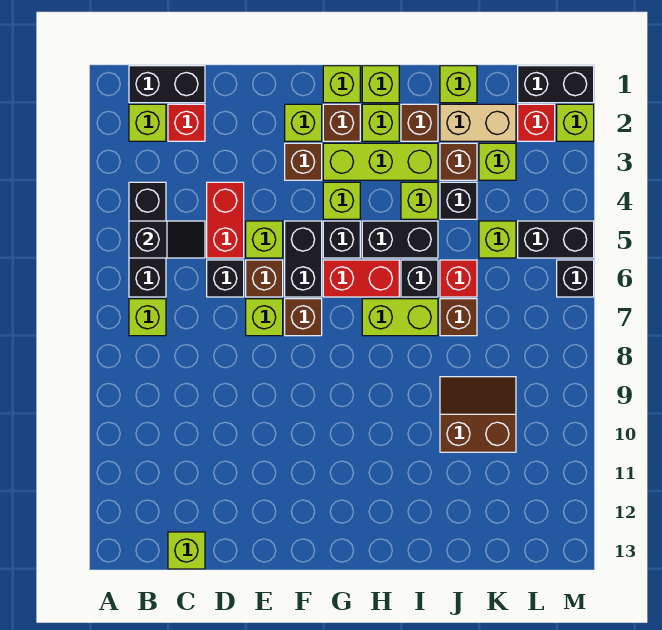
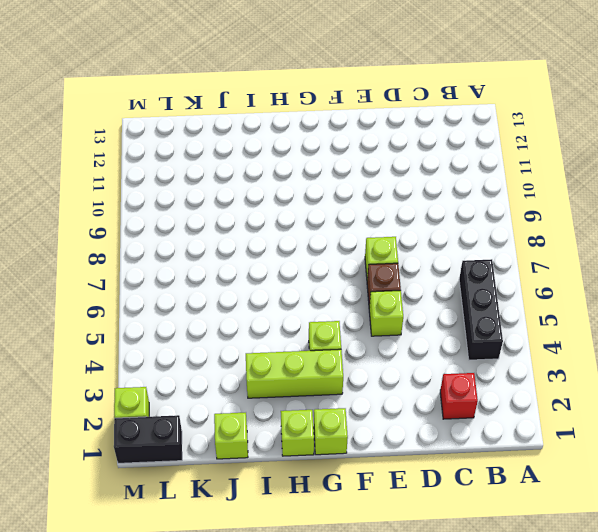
none -> black brick B1:C1 level 1
none -> lime brick B2 level 1
none -> lime brick B7 level 1
none -> lime brick C13 level 1

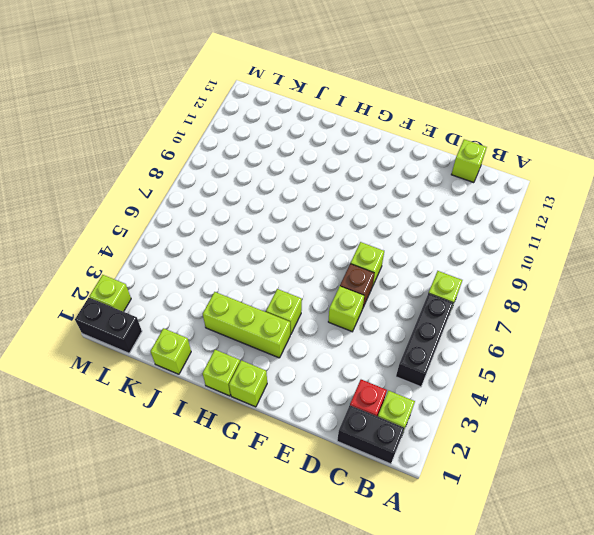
none -> red brick D4:D5 level 1
none -> black brick D6 level 1
none -> lime brick F2 level 1
none -> brown brick F3 level 1

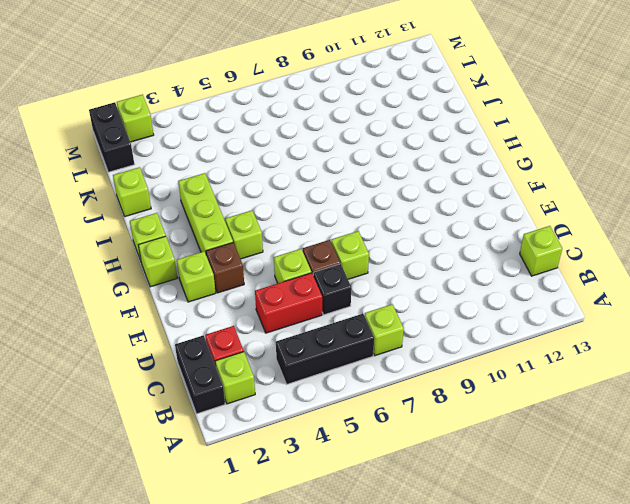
none -> black brick F5:F6 level 1
none -> brown brick F7 level 1
none -> brown brick G2 level 1
none -> black brick G5 level 1

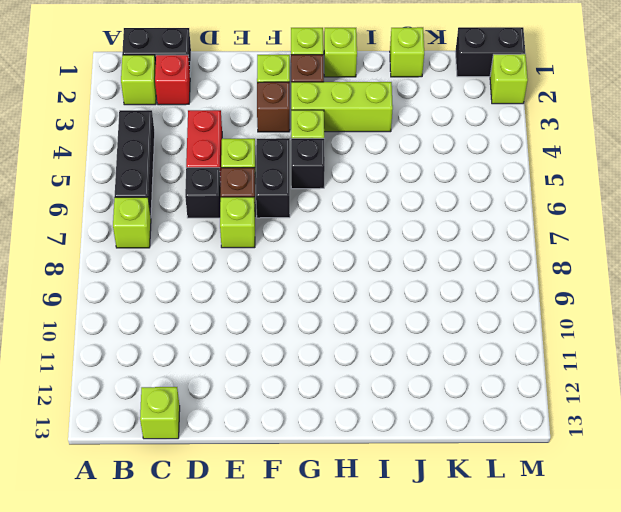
none -> brown brick F7 level 1
none -> red brick G6:H6 level 1
none -> lime brick H2 level 1
none -> black brick H5:I5 level 1

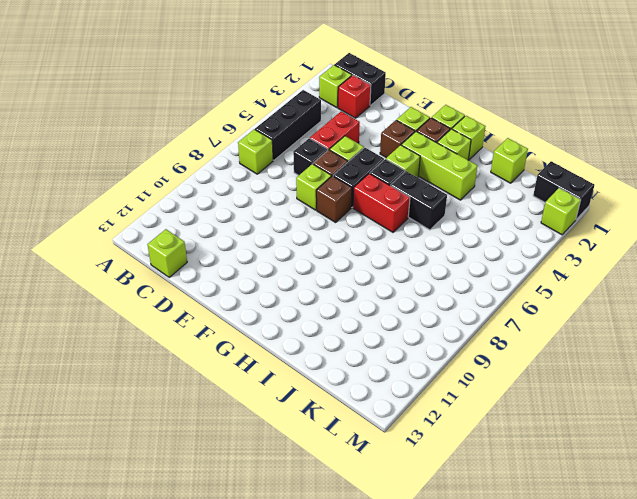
none -> lime brick H7:I7 level 1
none -> brown brick I2 level 1
none -> lime brick I4 level 1
none -> black brick I6 level 1

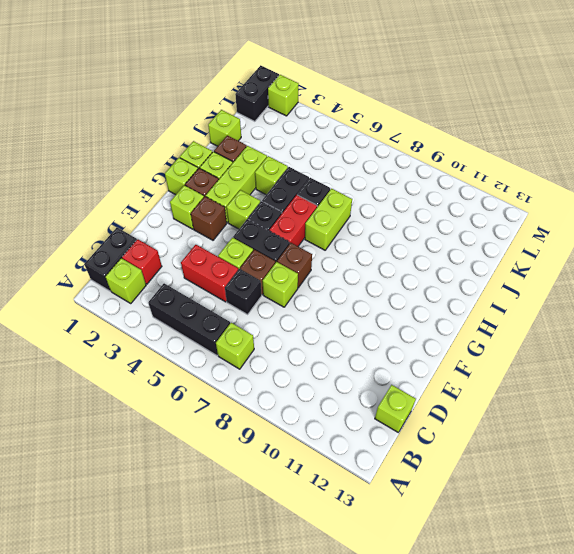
none -> tan brick J2:K2 level 1
none -> brown brick J3 level 1
none -> black brick J4 level 1
none -> red brick J6 level 1

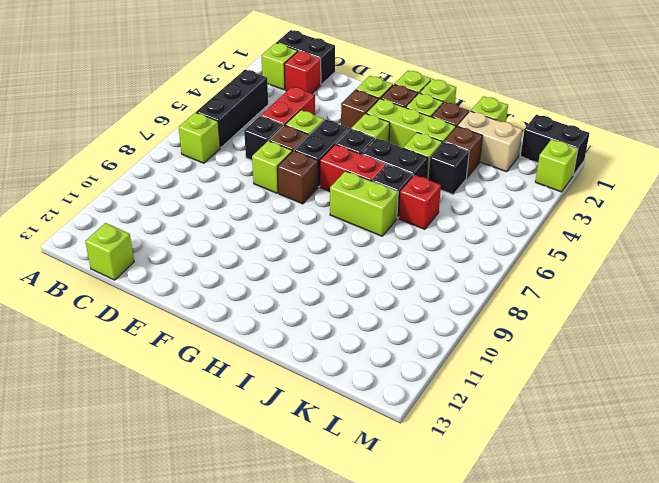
none -> brown brick J7 level 1
none -> brown slope J9:K10 level 1 top 10
none -> lime brick K3 level 1
none -> lime brick K5 level 1

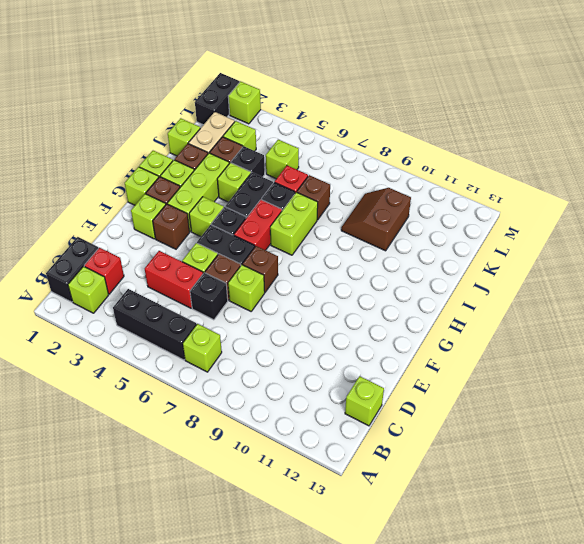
none -> red brick L2 level 1
none -> black brick L5:M5 level 1
none -> black brick M6 level 1
none -> black slope B5:C5 level 2 top B

